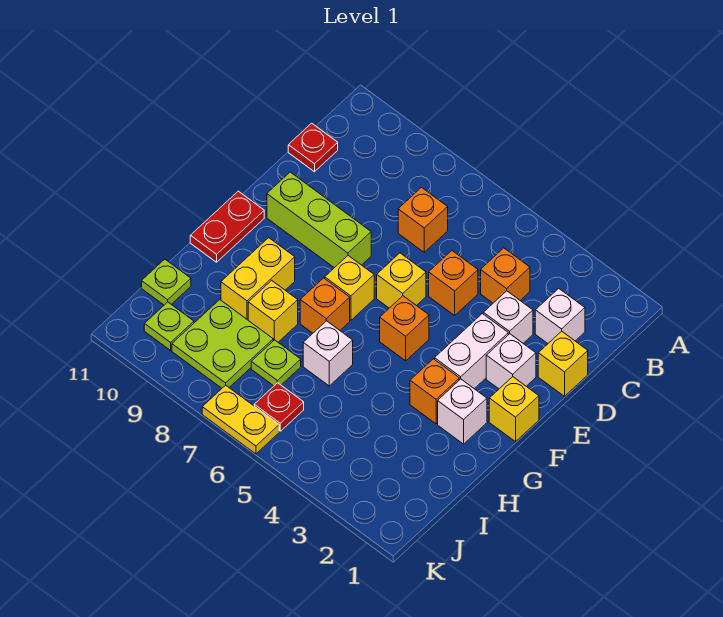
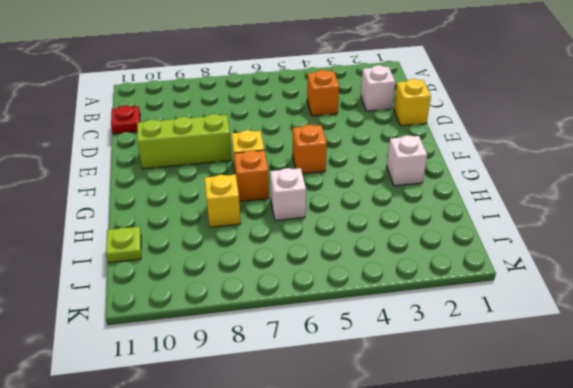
none -> orange brick C7 level 1
none -> white brick D3 level 1
none -> orange brick D5 level 1

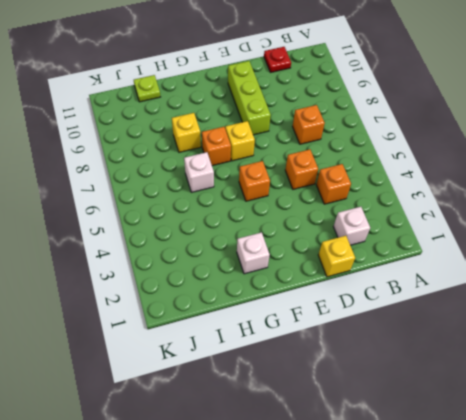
none -> white brick D3 level 1
none -> white brick E2 level 1
none -> white brick E3:F3 level 1

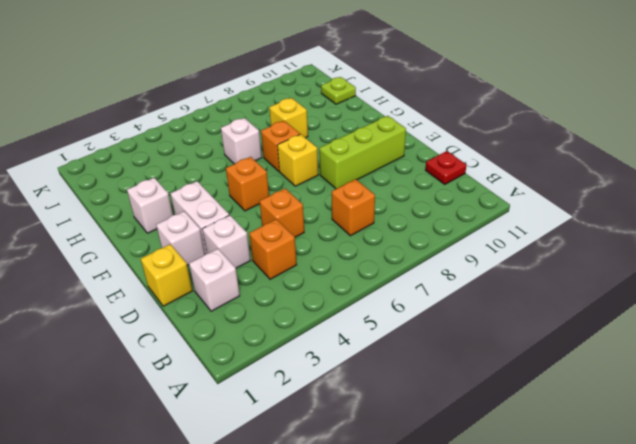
none -> yellow brick E6 level 1
none -> yellow brick F1 level 1
none -> red plate F11:G11 level 1

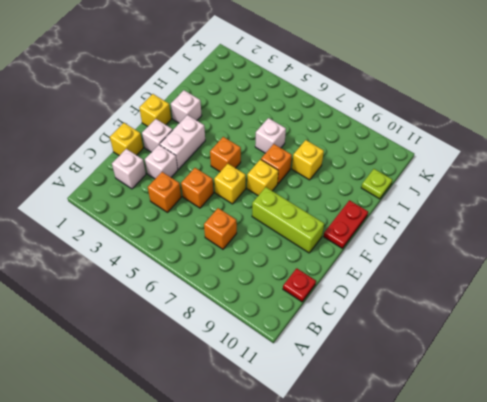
none -> orange brick G3 level 1
none -> yellow brick G9:H9 level 1
none -> lime plate I7 level 1

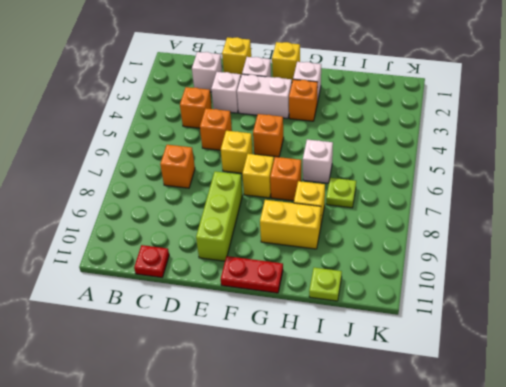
none -> lime plate I8:J9 level 1
none -> red plate J6 level 1
none -> lime plate J10 level 1

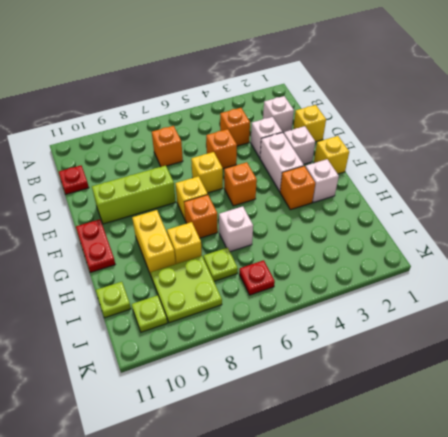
none -> yellow plate K6:K7 level 1

